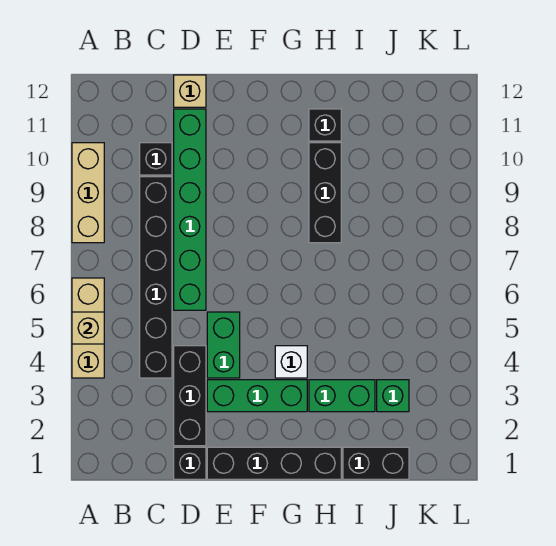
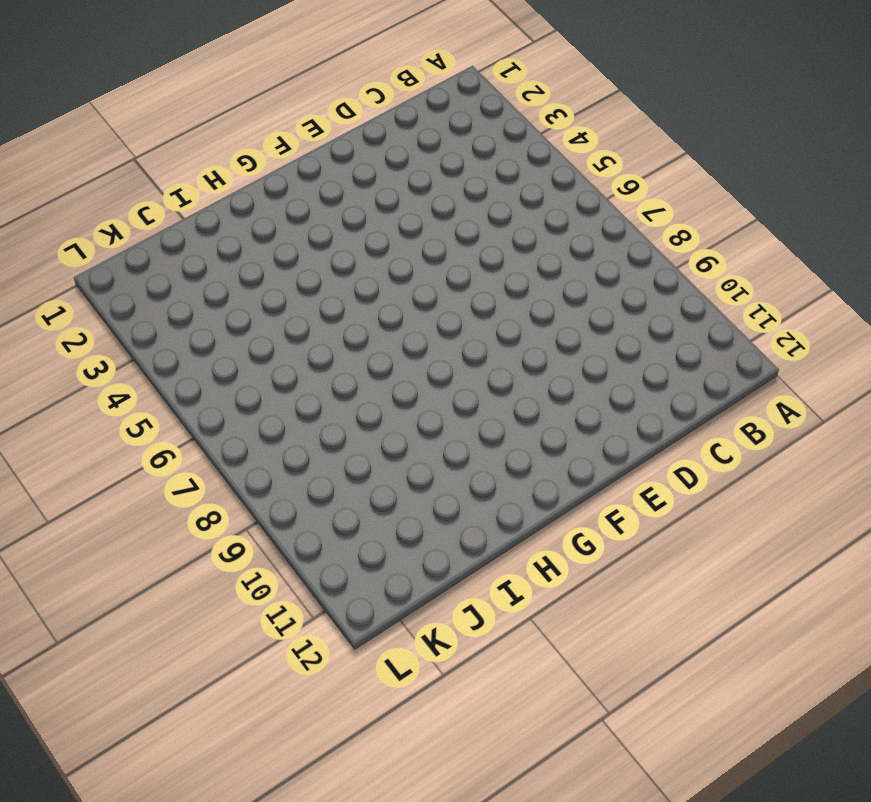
none -> tan brick A4:A6 level 1
none -> tan brick A8:A10 level 1
none -> black brick C4:C9 level 1

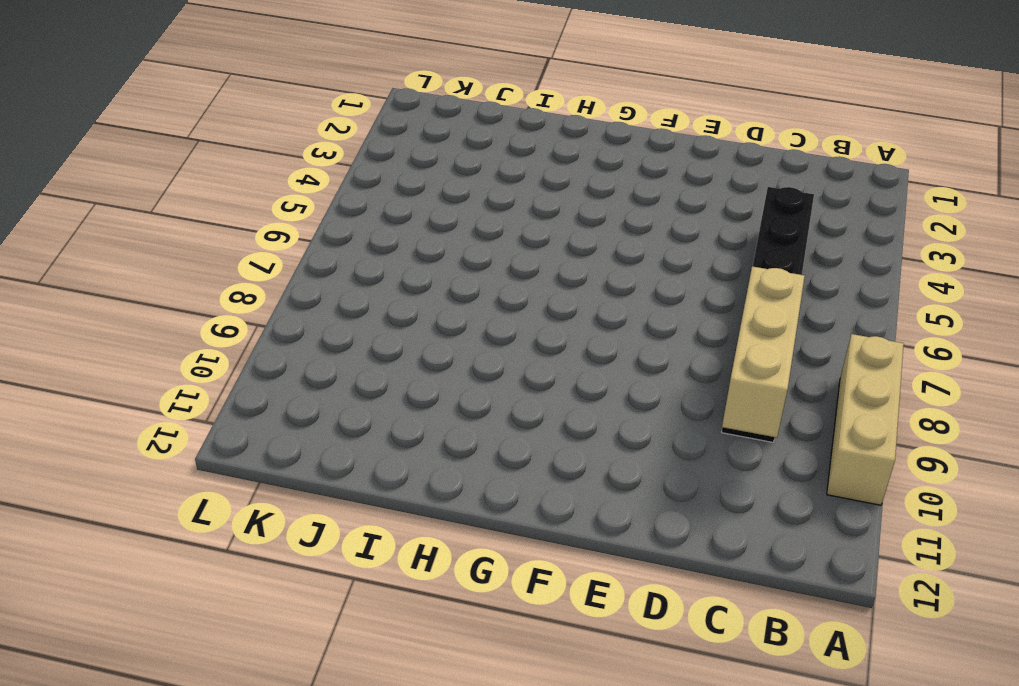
tan brick C8:C10 level 2 -> tan brick A4:A6 level 1
none -> black brick C10 level 1
none -> black brick D1 level 1
none -> black brick D2:D4 level 1

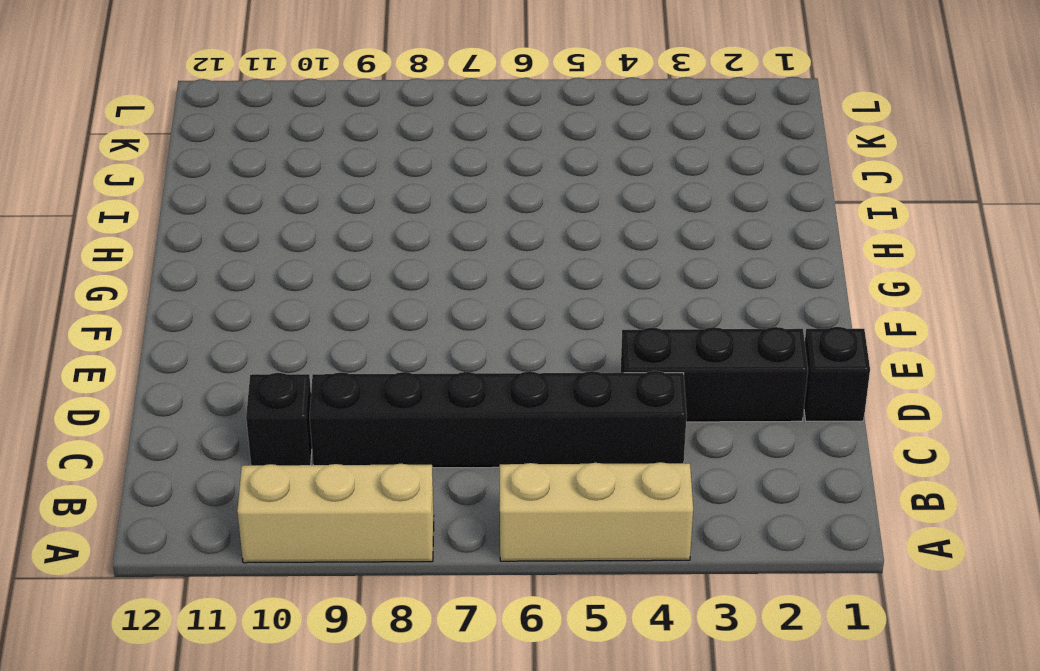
none -> green brick D6:D11 level 1
none -> tan brick D12 level 1
none -> black brick E1:H1 level 1

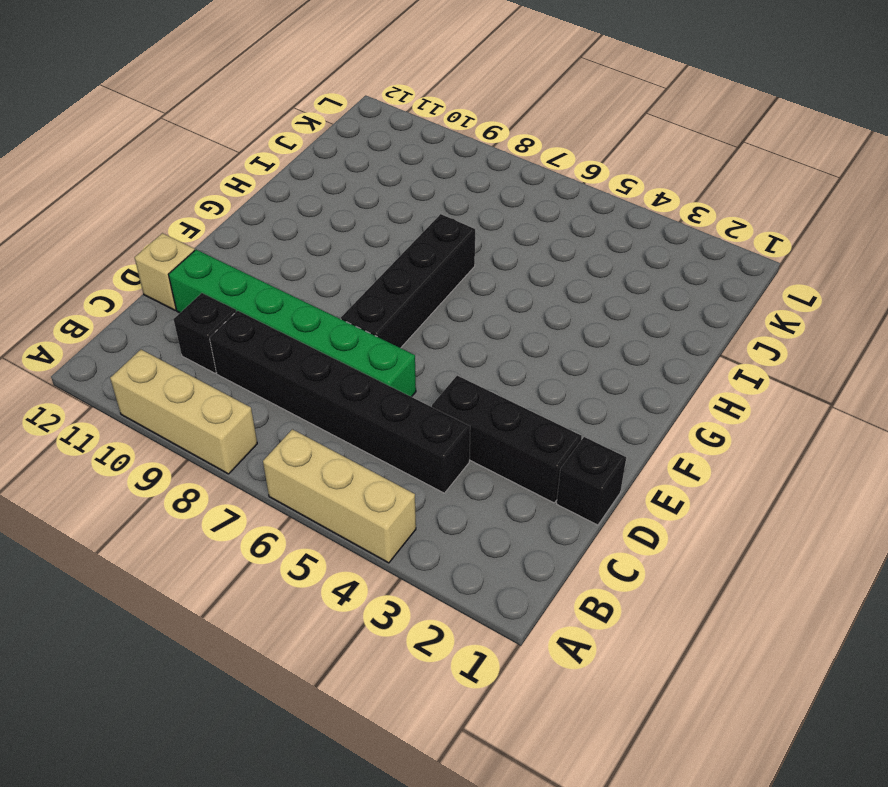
black brick E7:H7 level 1 -> black brick E1:H1 level 1
none -> green brick E3:G3 level 1
none -> green brick E4:E5 level 1
none -> white brick G4 level 1

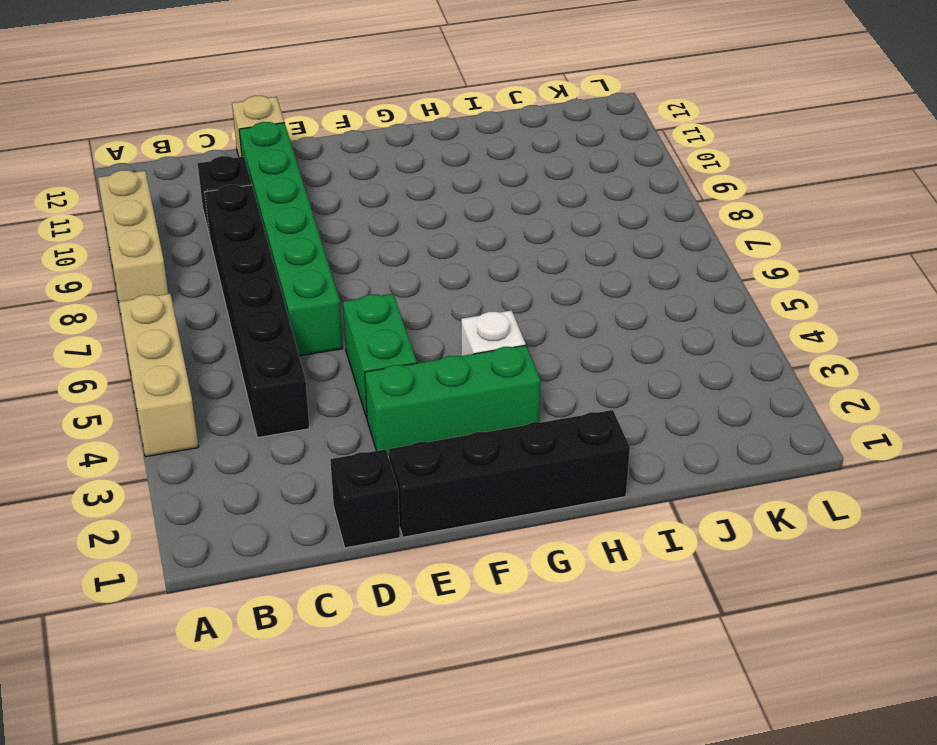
none -> black brick D2:D4 level 1
none -> green brick H3:I3 level 1
none -> black brick H8:H10 level 1

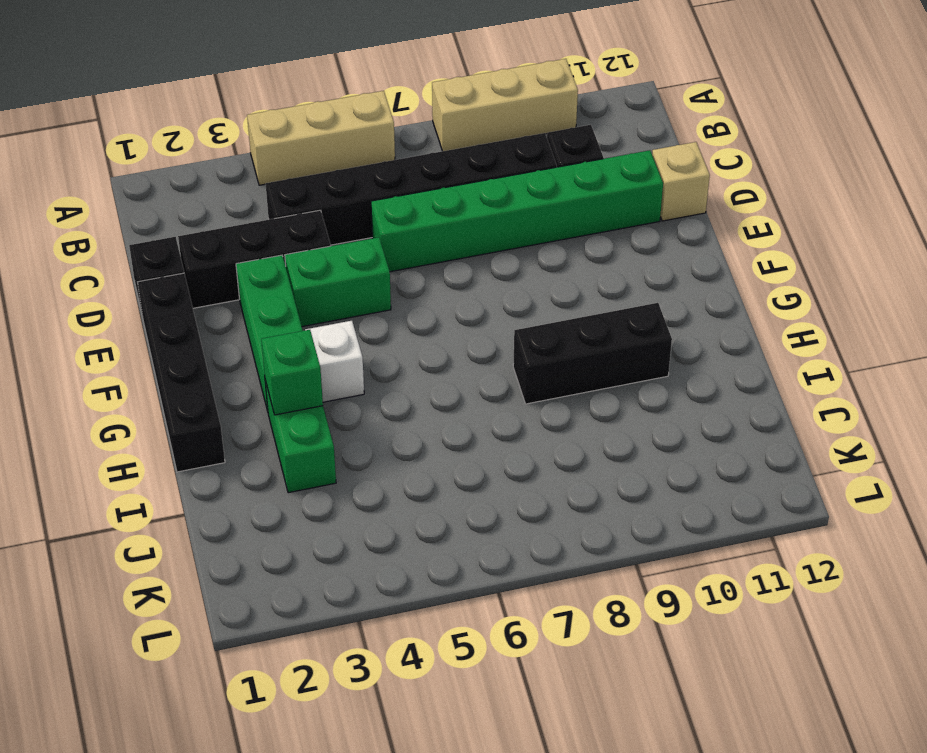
green brick H3 level 2 -> green brick J3 level 1
none -> black brick H11 level 1
none -> black brick I1:J1 level 1
none -> tan brick A5 level 2

